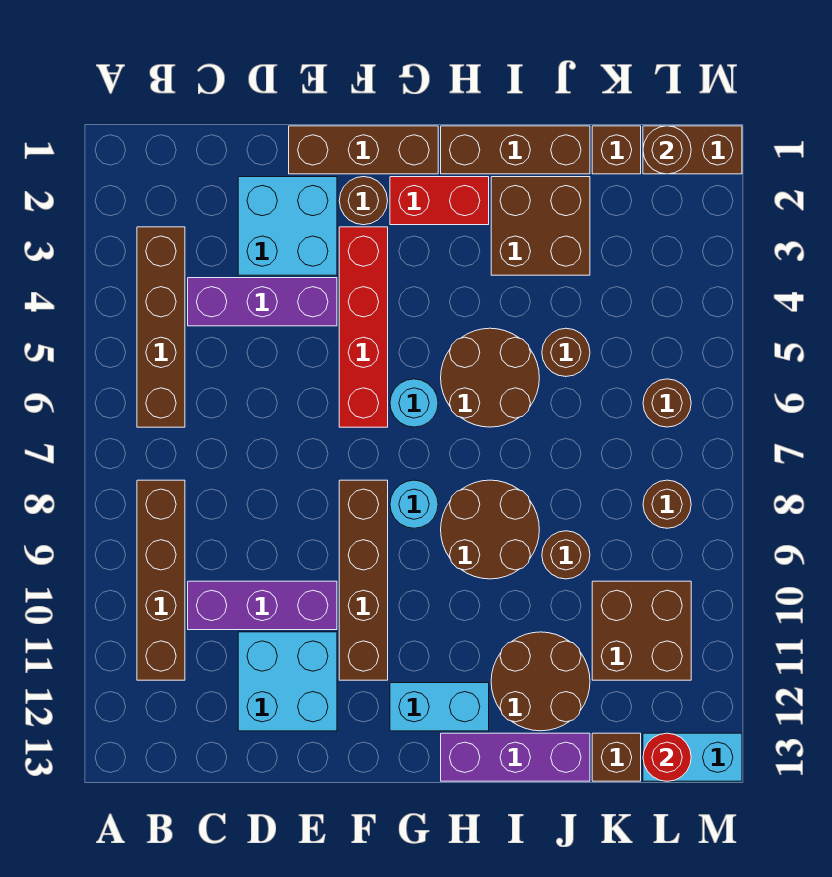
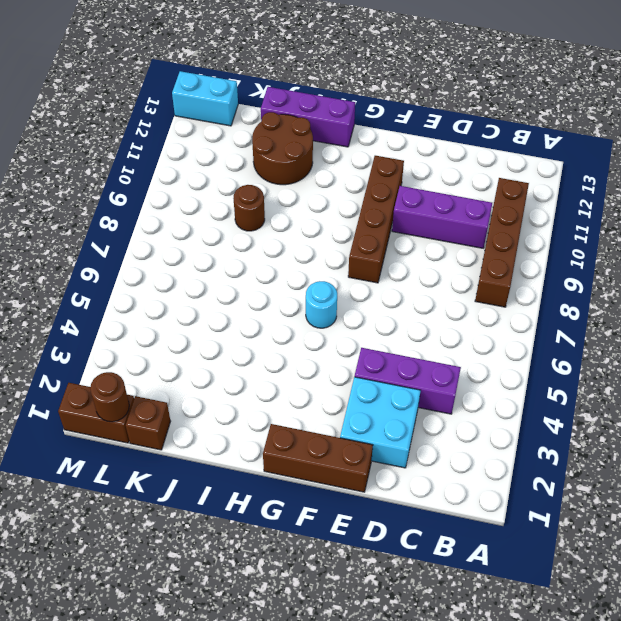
none -> brown brick B3:B6 level 1
none -> cyan brick D11:E12 level 1
none -> brown round brick F2 level 1
none -> red brick F3:F6 level 1

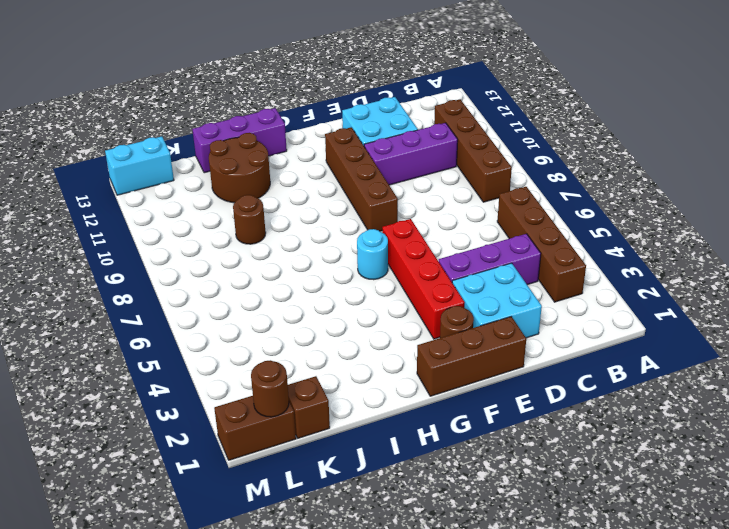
none -> red brick G2:H2 level 1
none -> cyan round brick G8 level 1
none -> cyan brick G12:H12 level 1
none -> brown brick H1:J1 level 1

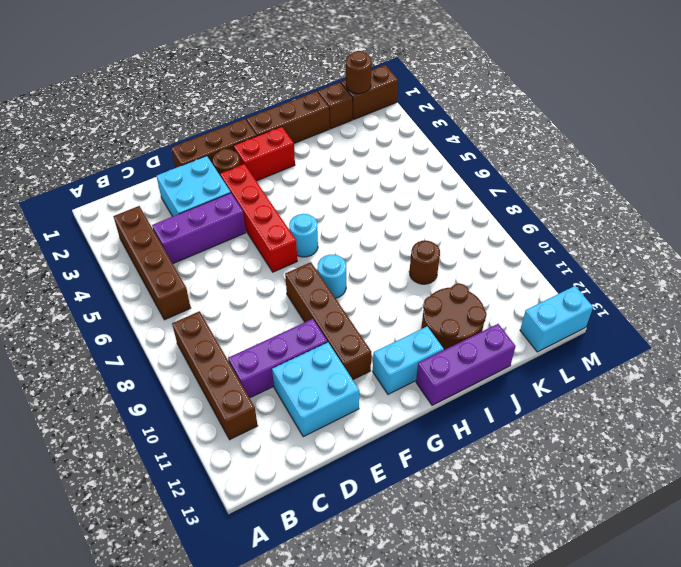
none -> brown round brick H5:I6 level 1
none -> brown round brick H8:I9 level 1
none -> brown brick I2:J3 level 1
none -> brown round brick J5 level 1

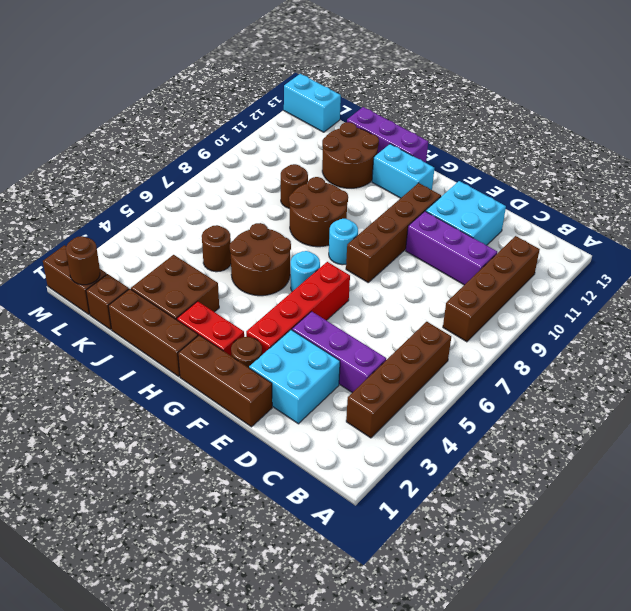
none -> brown brick K10:L11 level 1
none -> brown brick K13 level 1
none -> brown round brick L6 level 1
none -> brown round brick L8 level 1

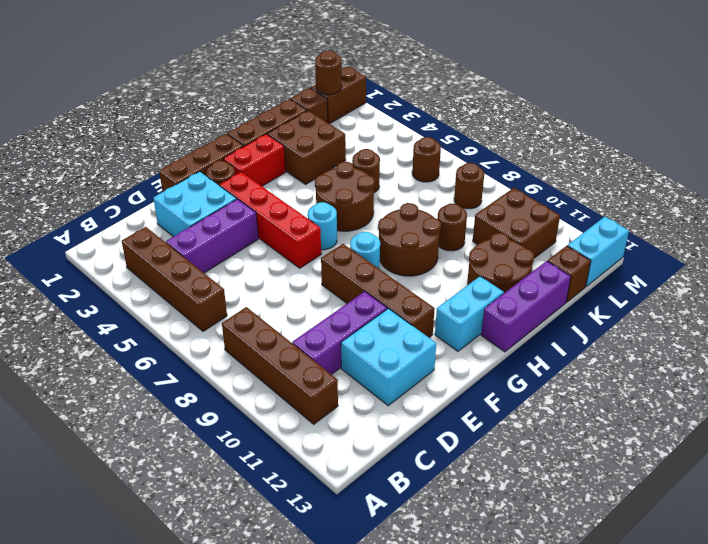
none -> red round brick L13 level 2

